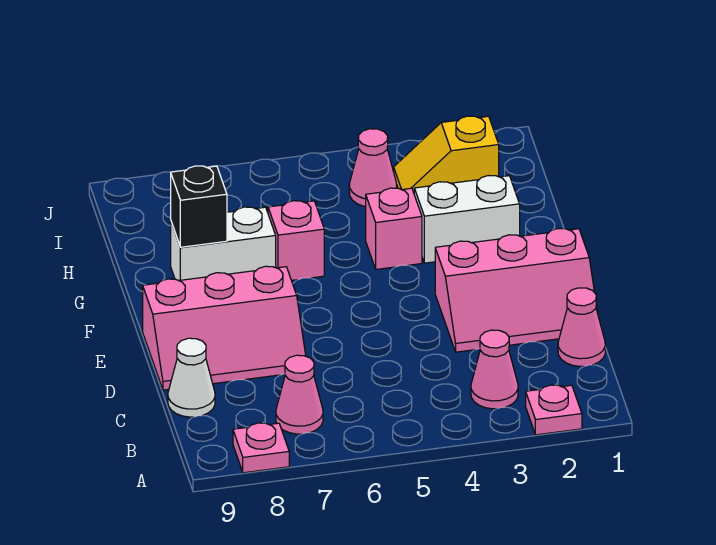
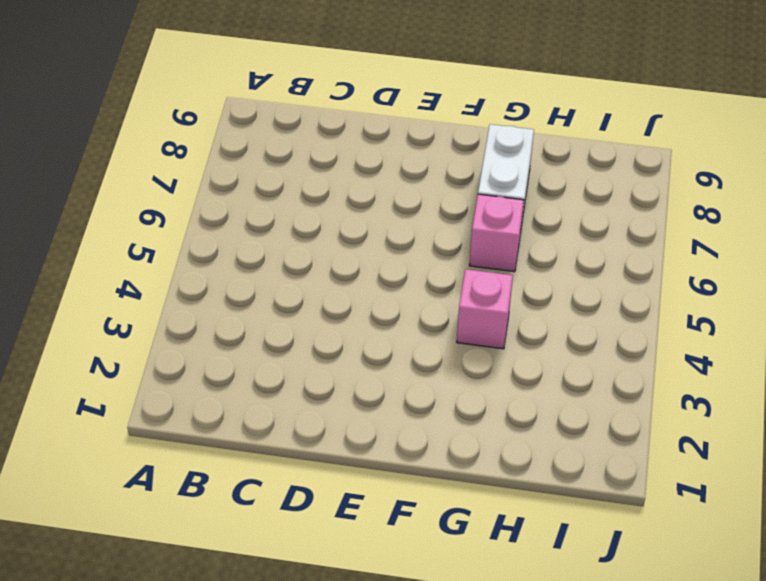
none -> pink plate A2 level 1
none -> pink plate A8 level 1
none -> pink cone B3 level 1

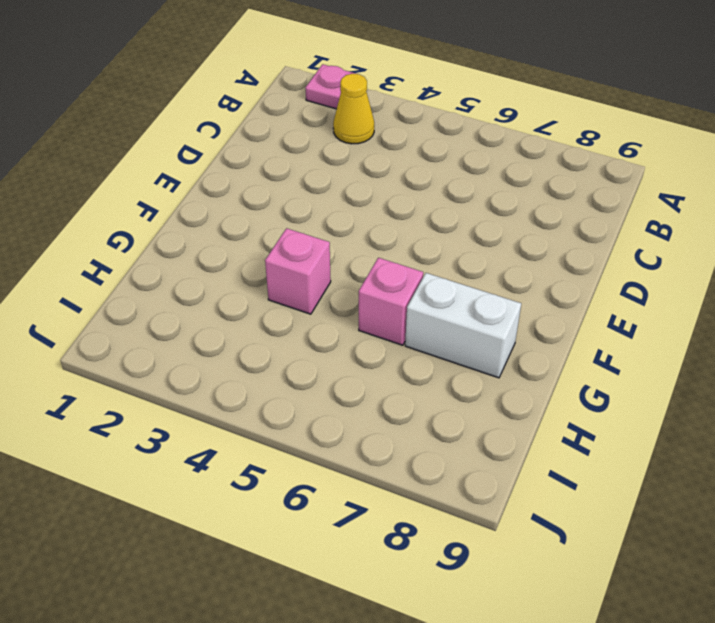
yellow cone B3 level 1 -> pink cone B3 level 1
none -> pink plate A8 level 1
none -> pink cone B7 level 1
none -> pink cone C1 level 1

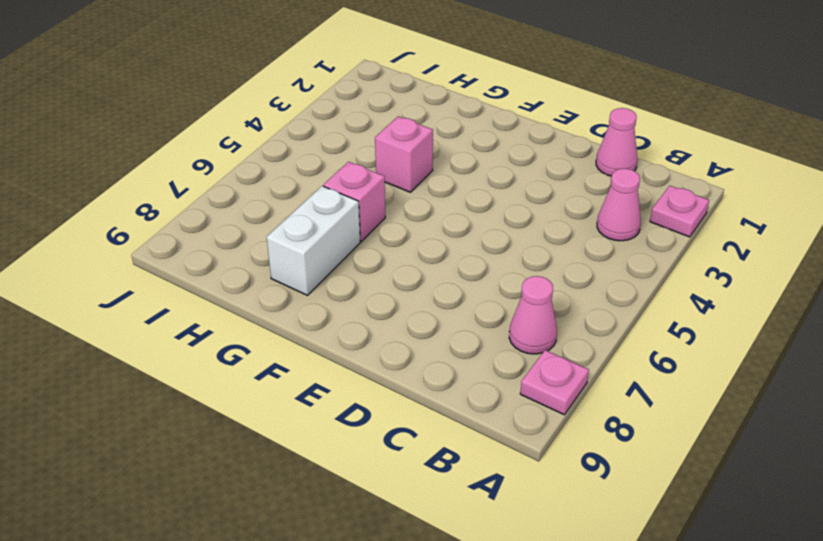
none -> white cone C9 level 1
none -> pink slope D1:E3 level 1 top E
none -> pink slope D7:E9 level 1 top E

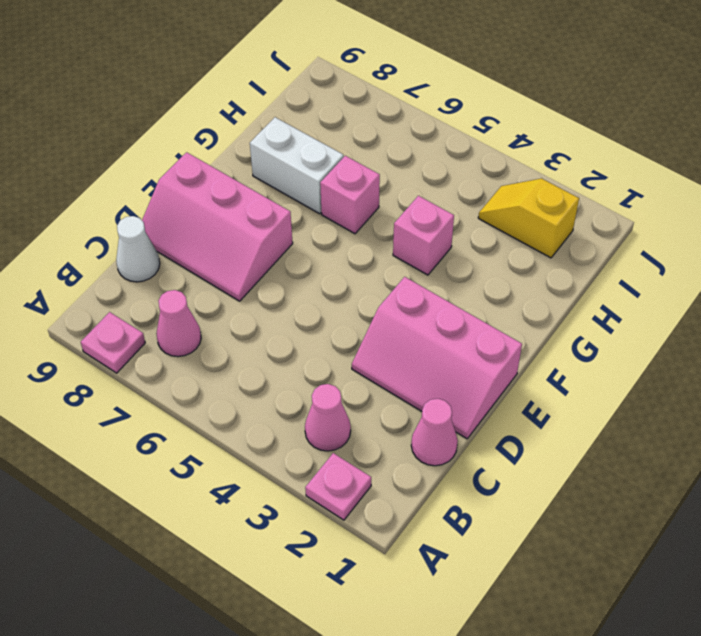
none -> white brick G2:G3 level 1
none -> pink cone I4 level 1
none -> black brick G8 level 2

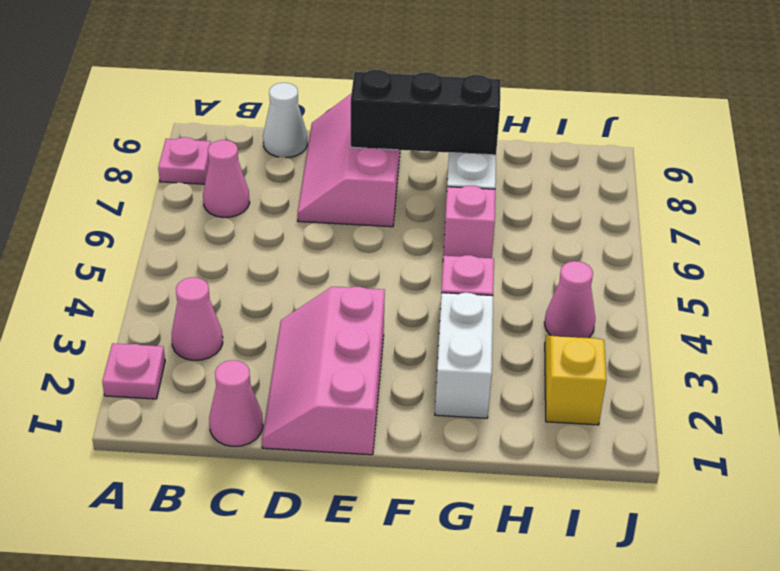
black brick E8:G8 level 2 -> black brick G8 level 2

